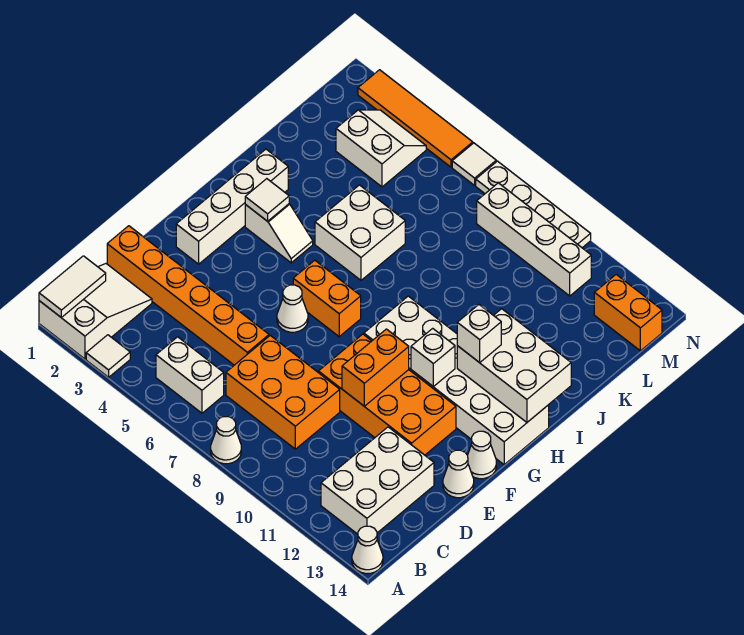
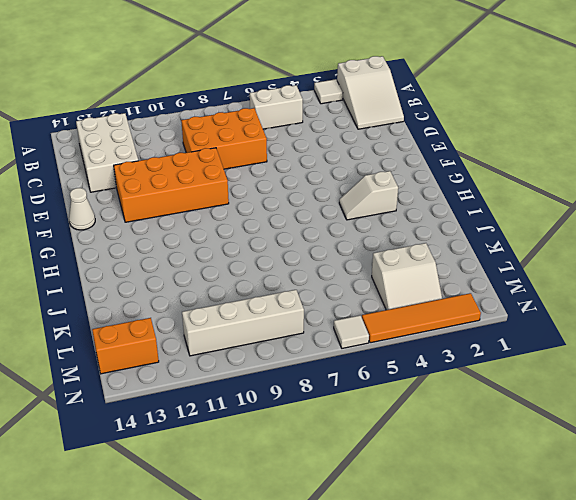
none -> white cone A8 level 1
none -> white cone A14 level 1
none -> orange brick D1:D6 level 1

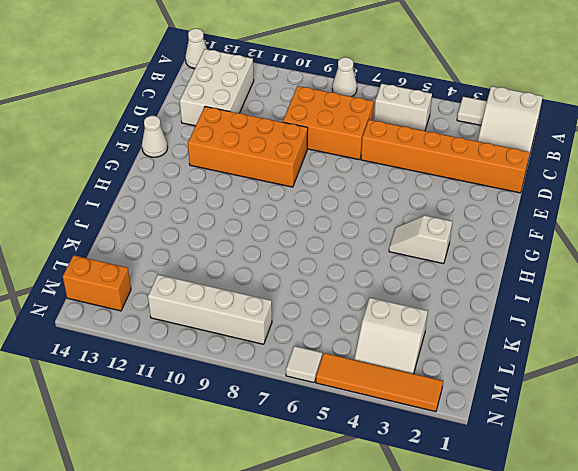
none -> white cone E14 level 1
none -> white brick F2:I2 level 1
none -> white cone F6 level 1

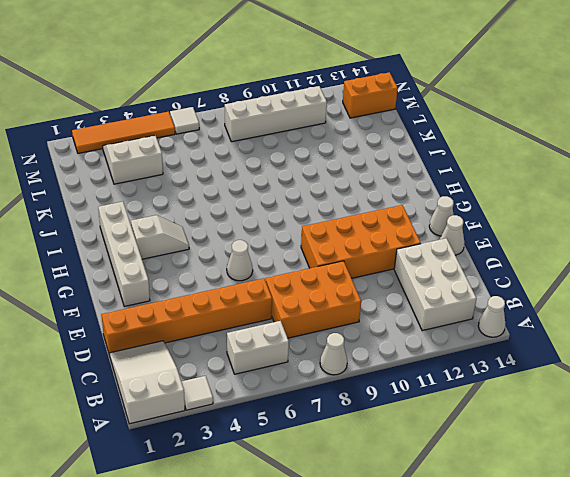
none -> orange brick G6:G7 level 1
none -> white brick G9:H14 level 1
none -> white brick I5:J6 level 1

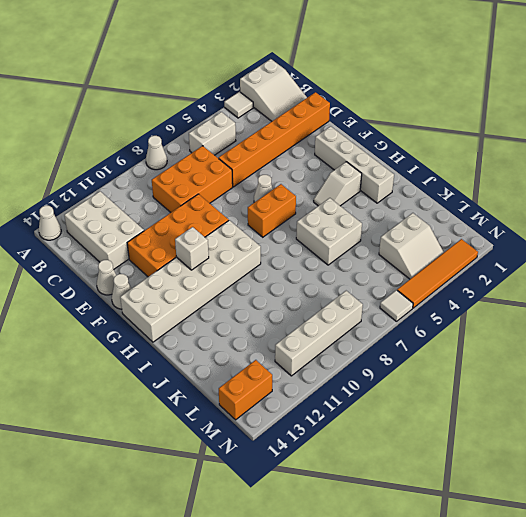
none -> white plate N7:N10 level 1
none -> white tile A1:B1 level 2
none -> orange brick E10:F10 level 2

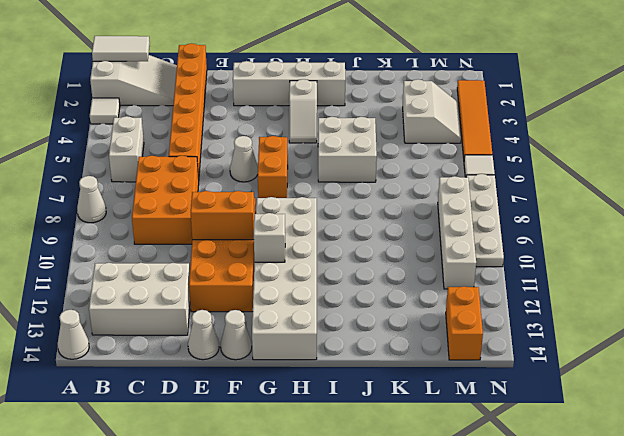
none -> white tile H3 level 2
none -> white brick H12:I14 level 2
none -> white brick H12 level 3

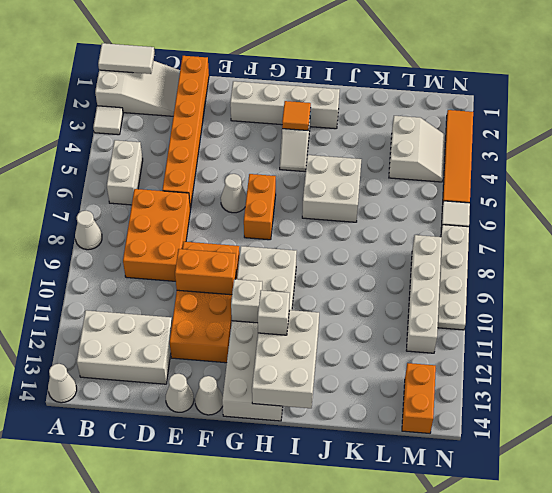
orange tile H3 level 2 -> white tile H3 level 2

